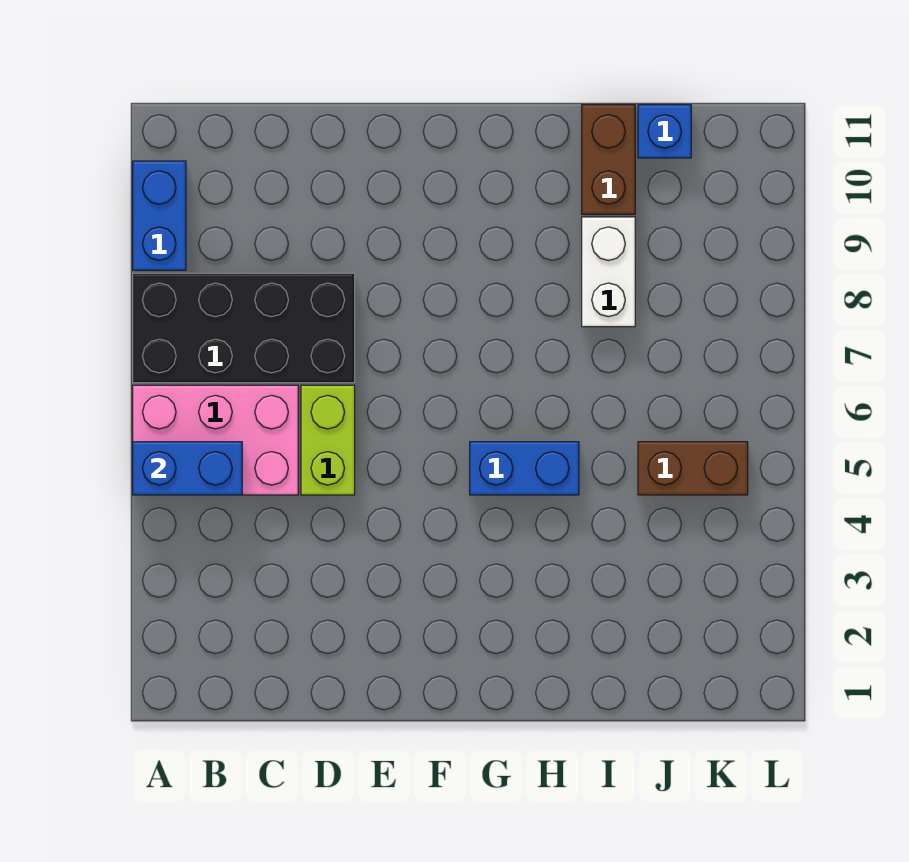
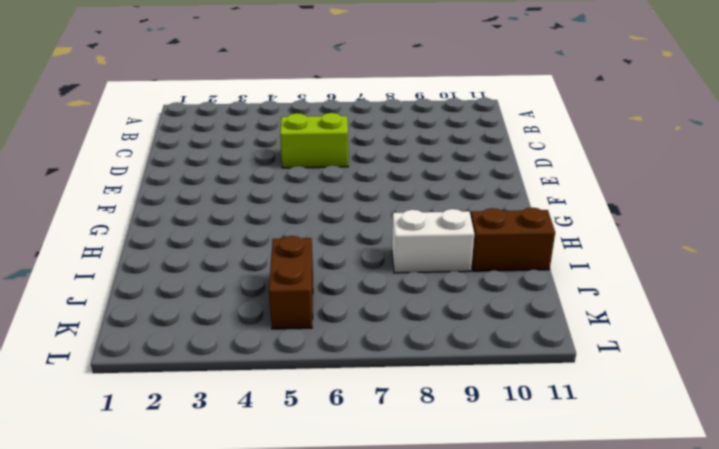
none -> pink brick A5:C6 level 1
none -> black brick A7:D8 level 1

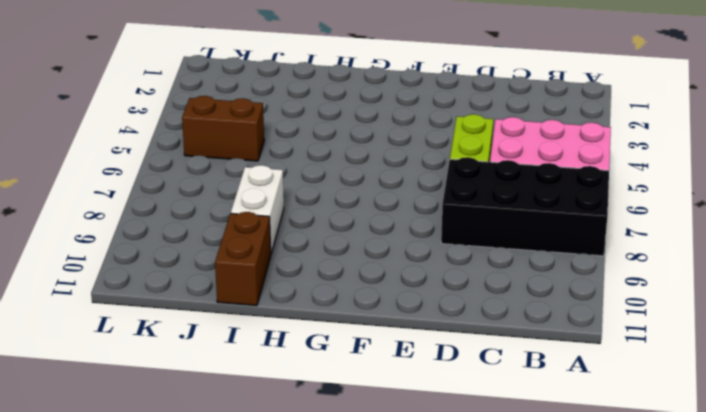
none -> blue brick A9:A10 level 1
none -> blue brick G5:H5 level 1

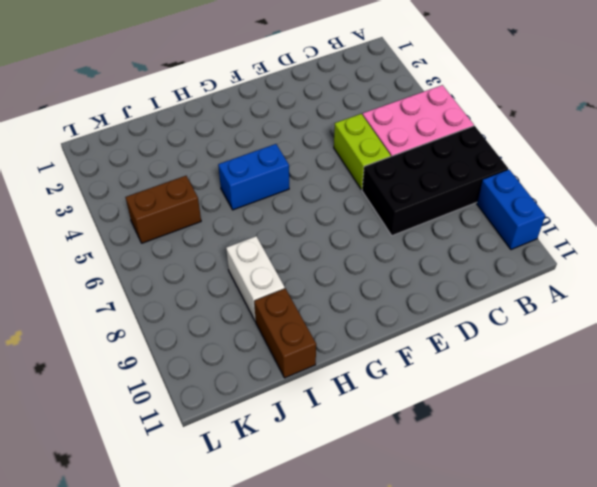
none -> blue brick J11 level 1
none -> blue brick A5:B5 level 2

